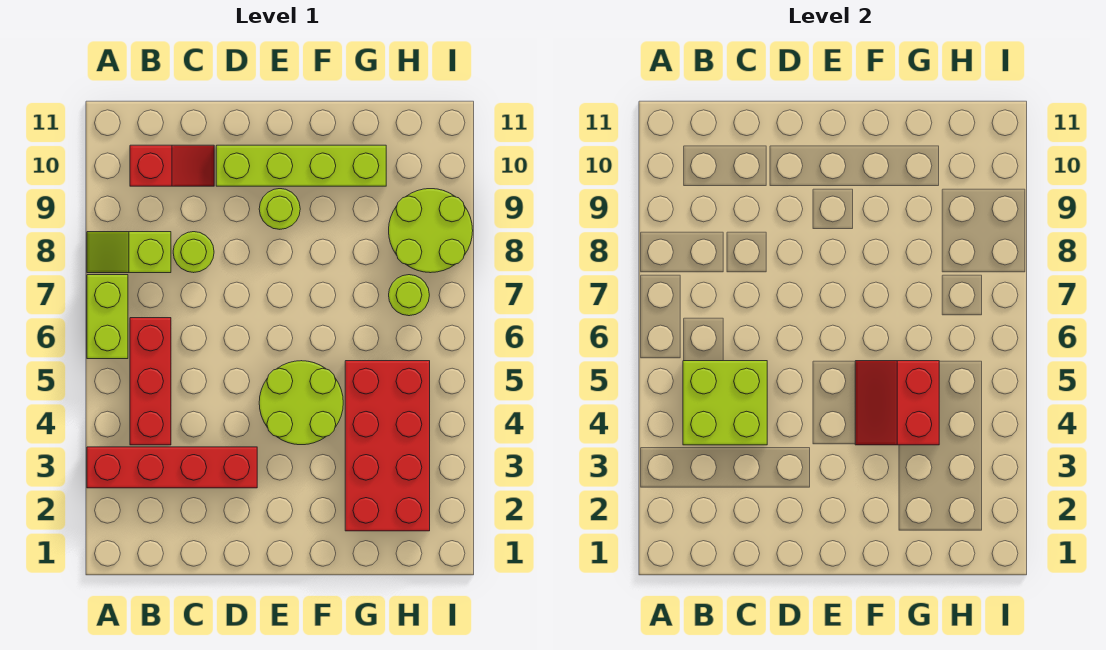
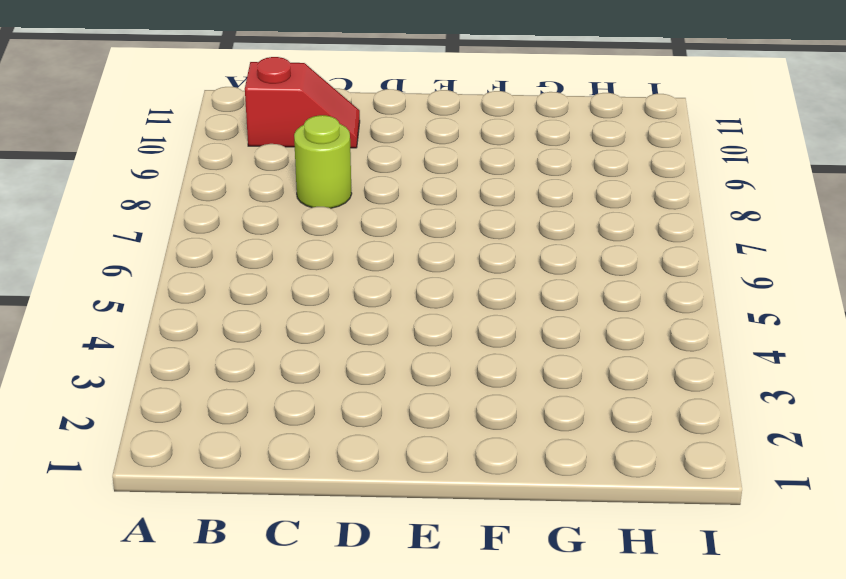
none -> red brick A3:D3 level 1
none -> lime brick A6:A7 level 1
none -> lime slope A8:B8 level 1 top B

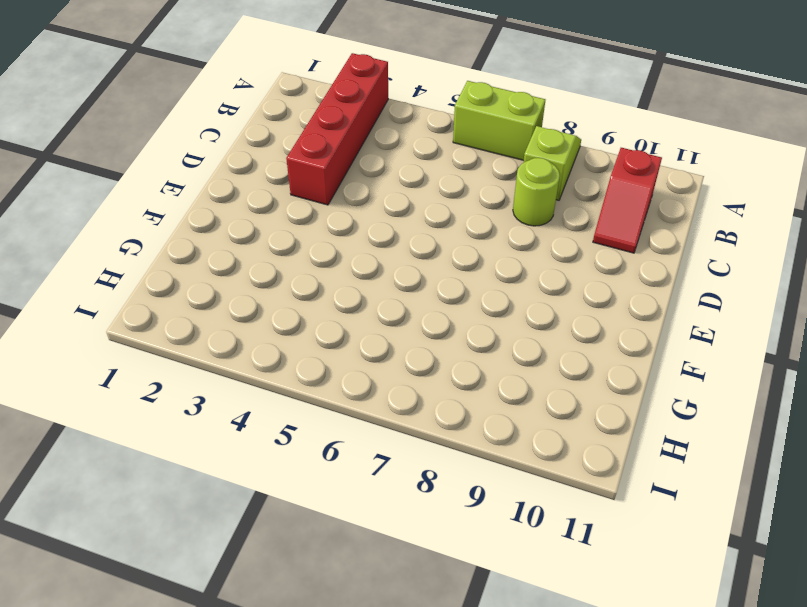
none -> red brick B4:B6 level 1
none -> lime brick D10:G10 level 1
none -> lime round brick E4:F5 level 1

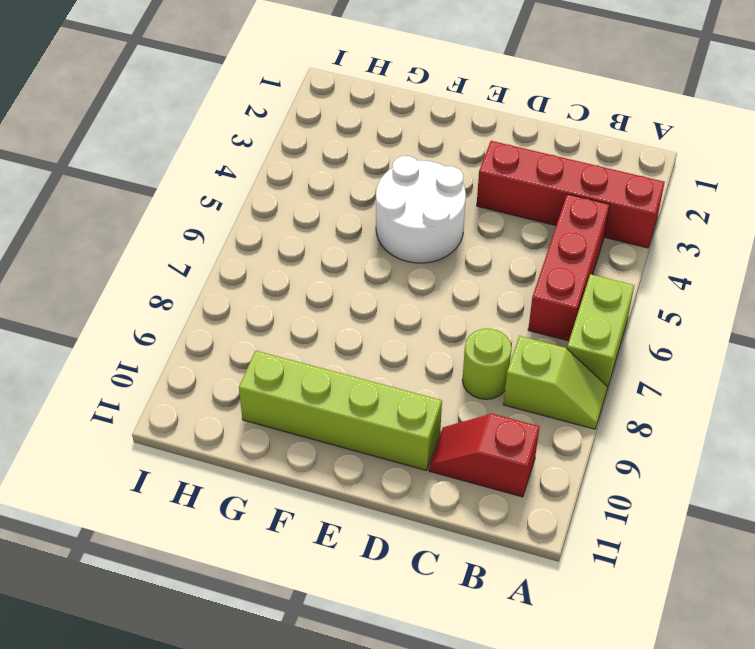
white round brick E4:F5 level 1 -> lime round brick E4:F5 level 1
none -> lime round brick E9 level 1
none -> red brick G2:H5 level 1
none -> lime round brick H7 level 1

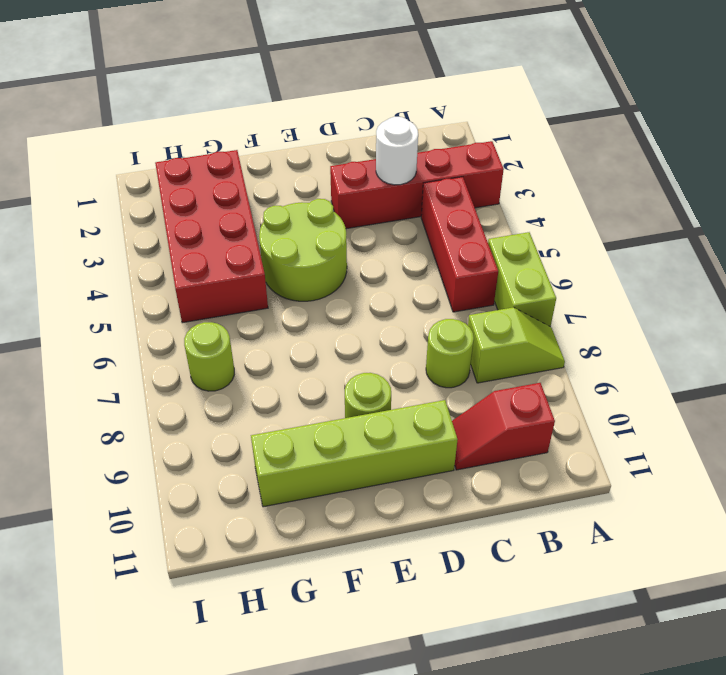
white round brick C3 level 2 -> none
none -> lime round brick H8:I9 level 1
none -> lime brick B4:C5 level 2
none -> red slope F4:G5 level 2 top G

